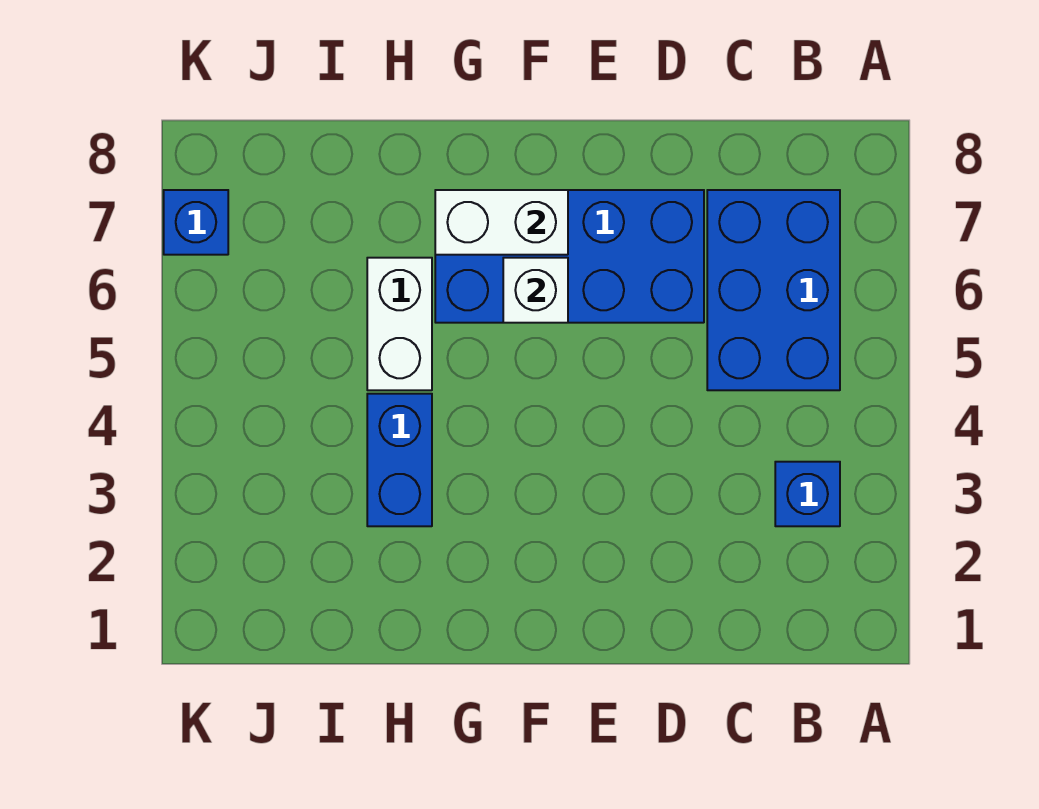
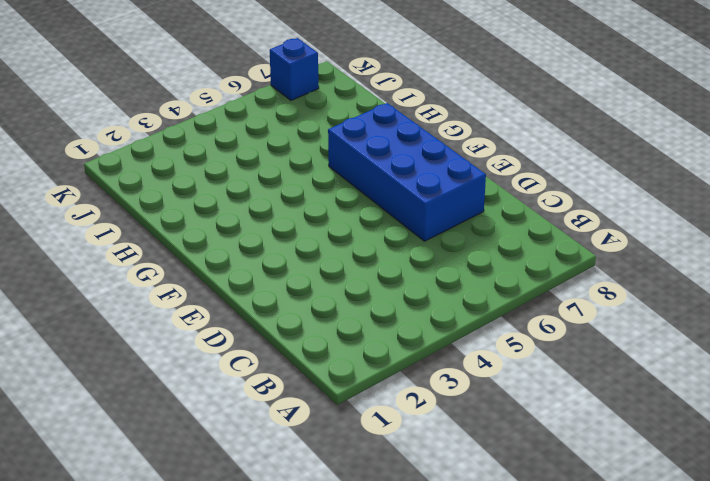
none -> blue brick B3 level 1
none -> blue brick B5:C7 level 1

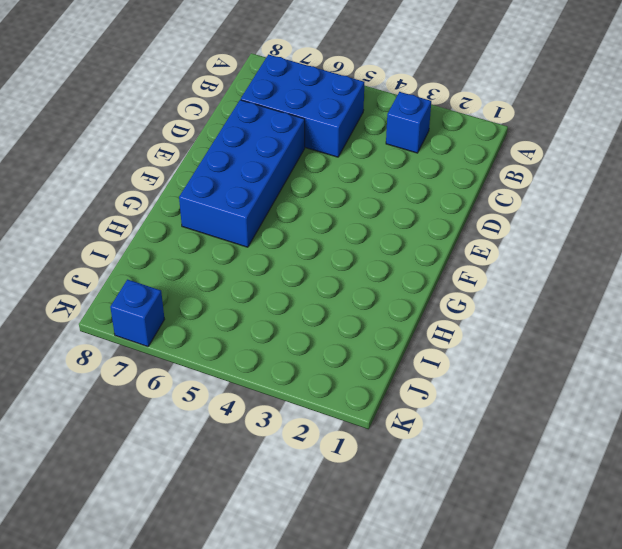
none -> blue brick H3:H4 level 1
none -> white brick H5:H6 level 1

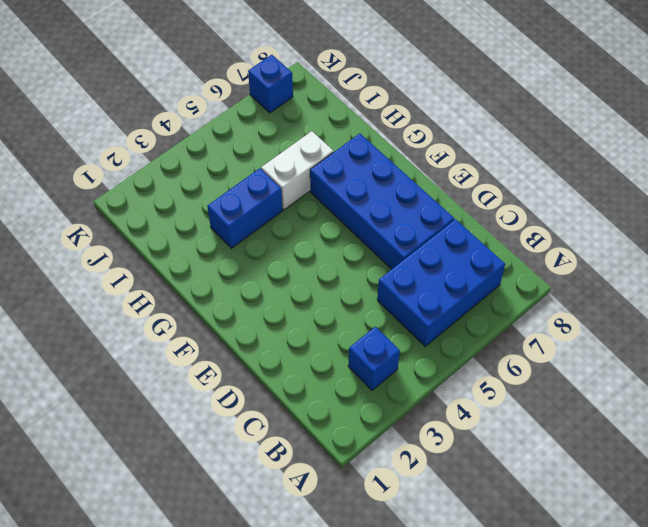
none -> white brick F6 level 2
none -> white brick F7:G7 level 2

